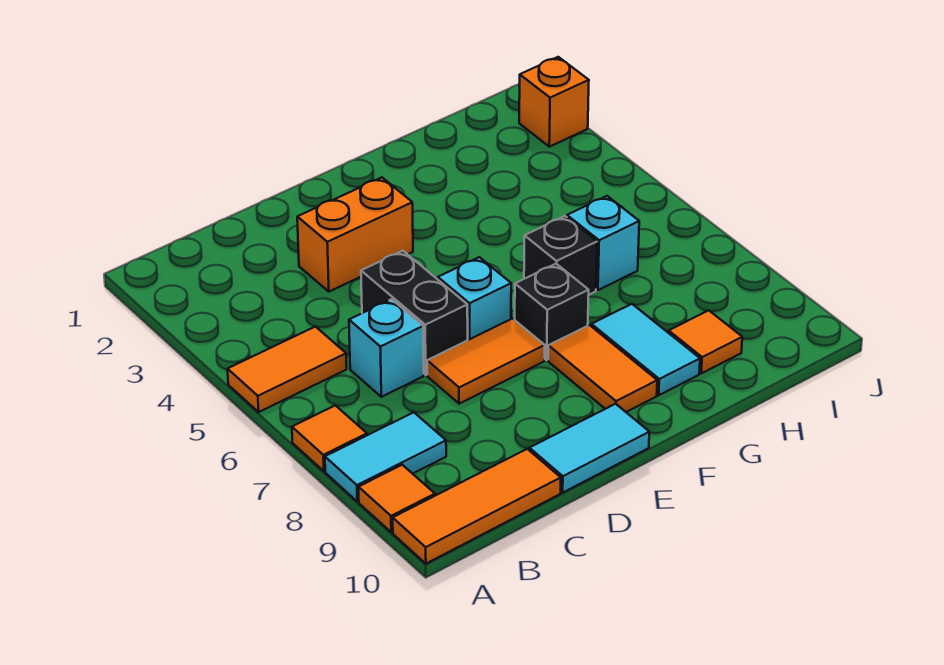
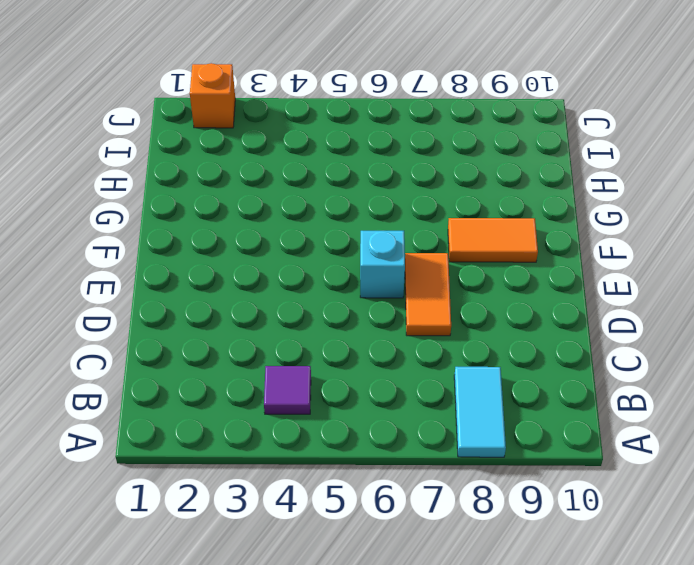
purple tile B4 level 1 -> none
none -> orange tile A5:B5 level 1
none -> orange tile A7 level 1
none -> orange tile A9 level 1

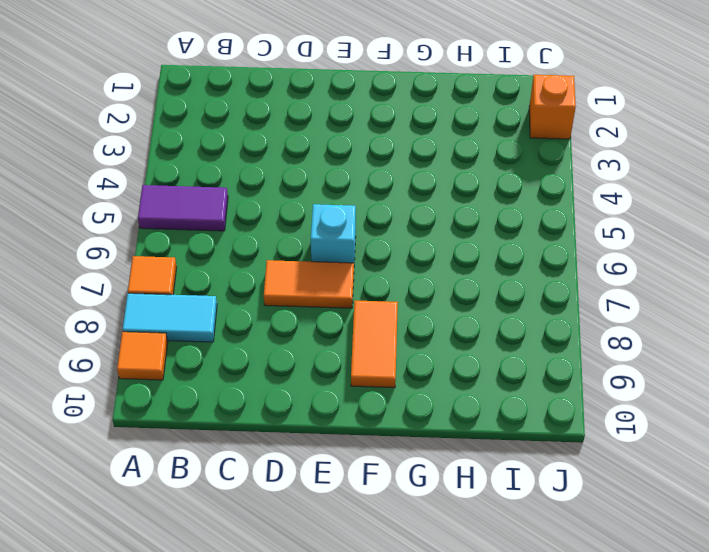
purple tile A5:B5 level 1 -> orange tile A5:B5 level 1
none -> orange tile A10:C10 level 1
none -> cyan brick C6 level 1
none -> orange brick D3:E3 level 1

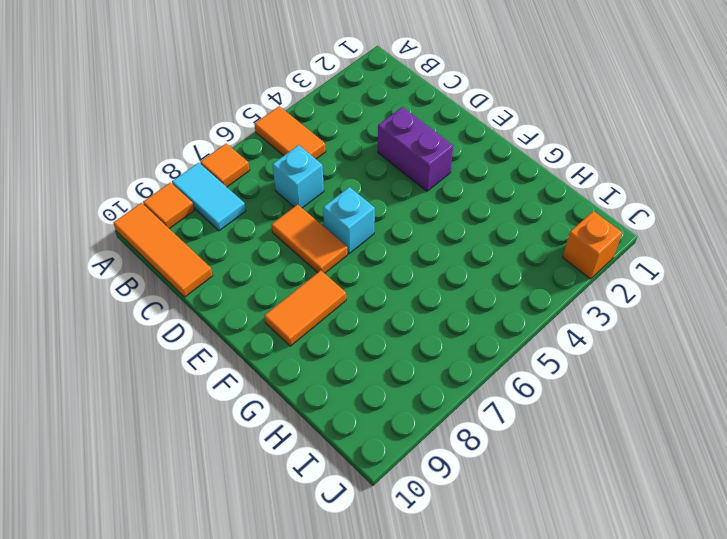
purple brick D3:E3 level 1 -> orange brick D3:E3 level 1
none -> black brick D5:D6 level 1
none -> cyan tile D10:E10 level 1
none -> black brick F7 level 1

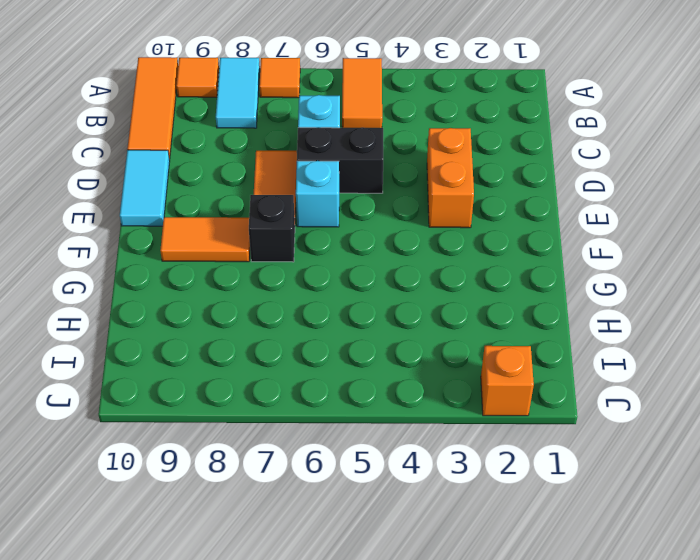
none -> black brick G6 level 1
none -> cyan tile G8:G9 level 1
none -> cyan brick H6 level 1

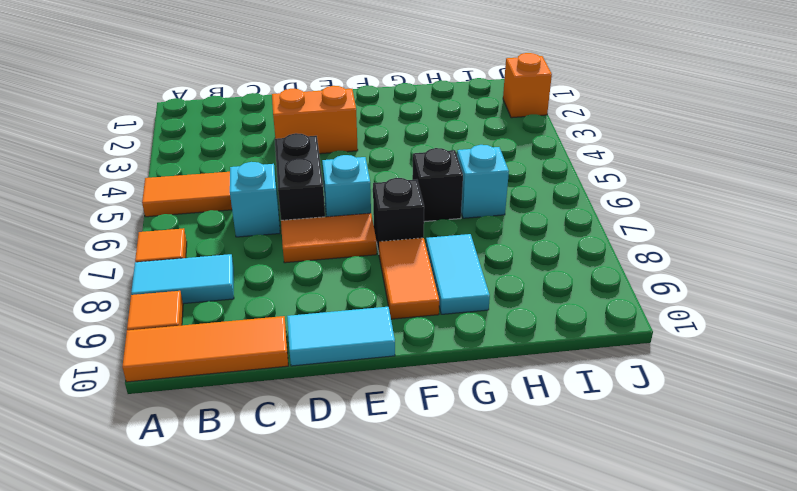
none -> orange tile H9 level 1

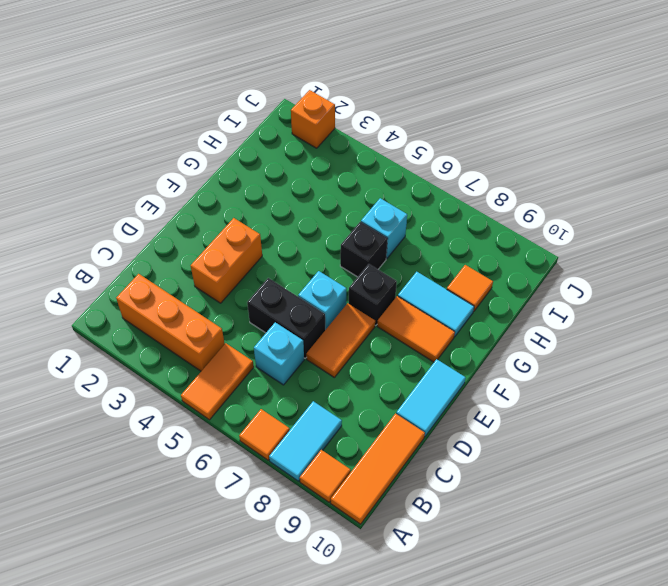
orange brick B2:B4 level 1 -> none

